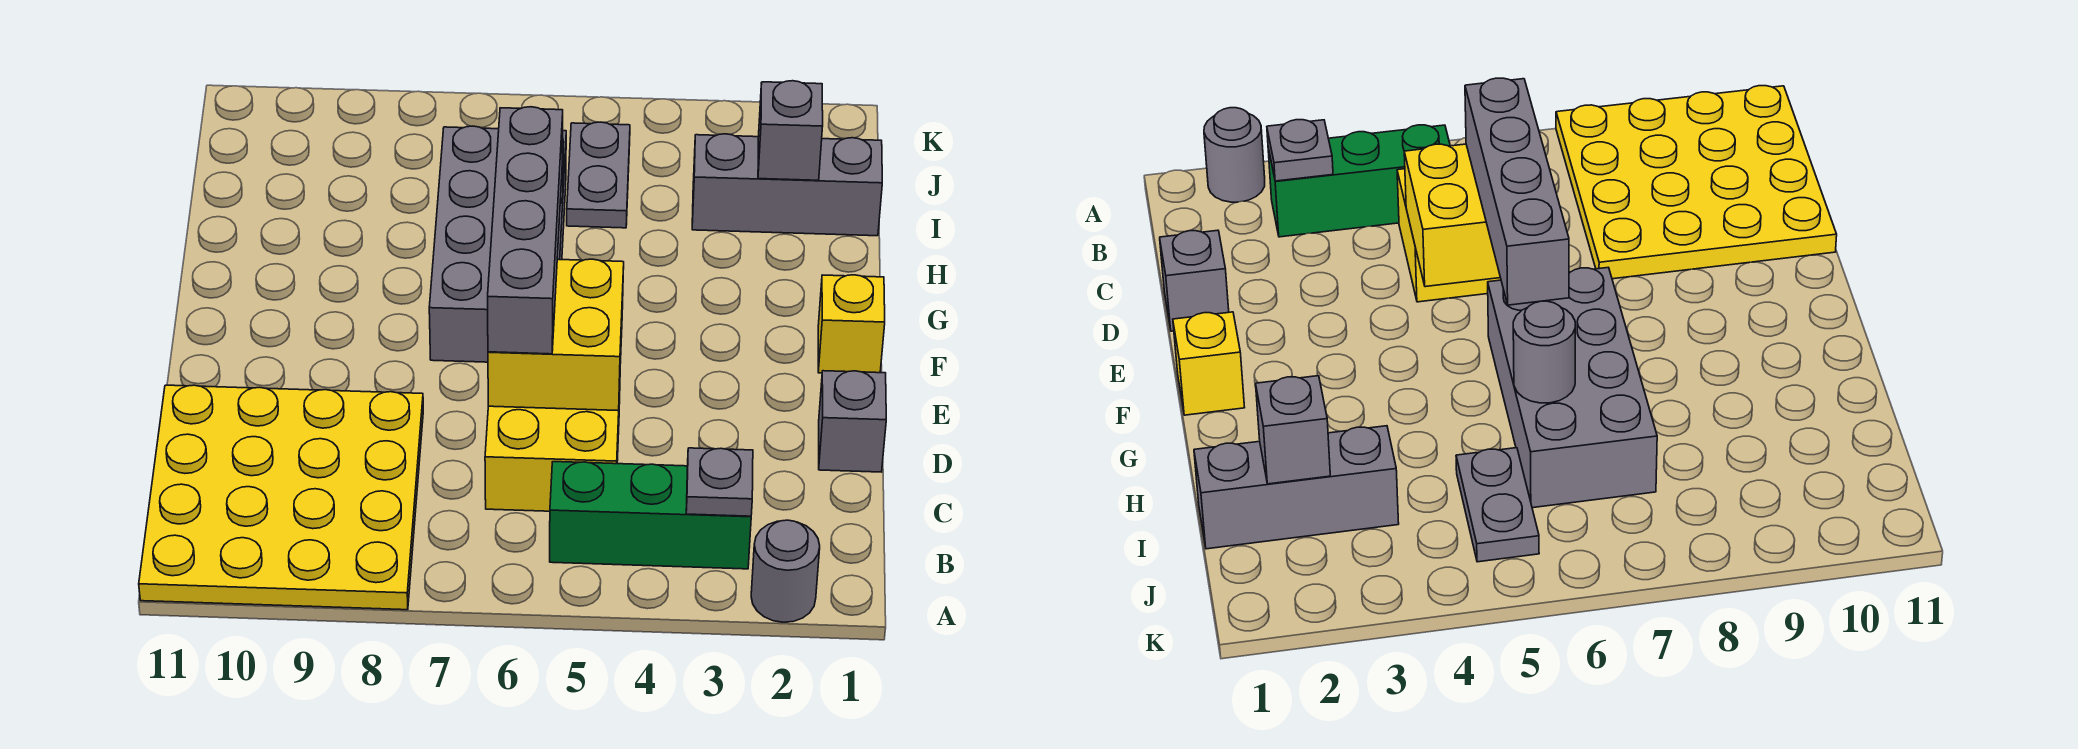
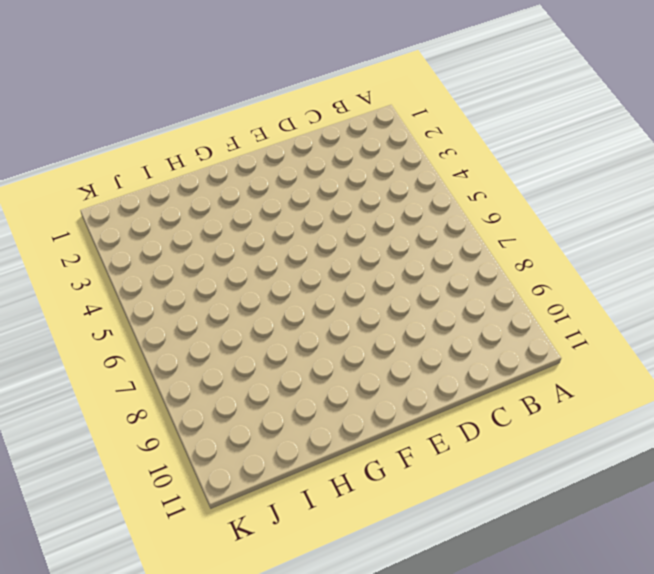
none -> grey round brick A2 level 1
none -> yellow plate A8:D11 level 1
none -> green brick B3:B5 level 1

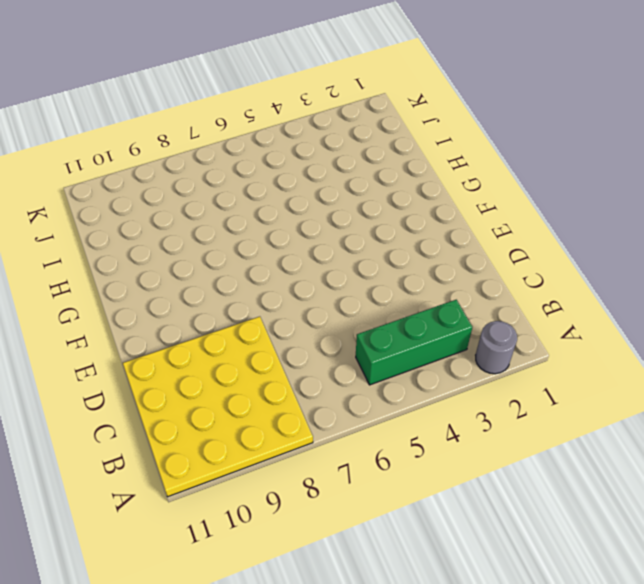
none -> yellow brick C5:D6 level 1
none -> grey brick D1 level 1
none -> yellow brick F1 level 1

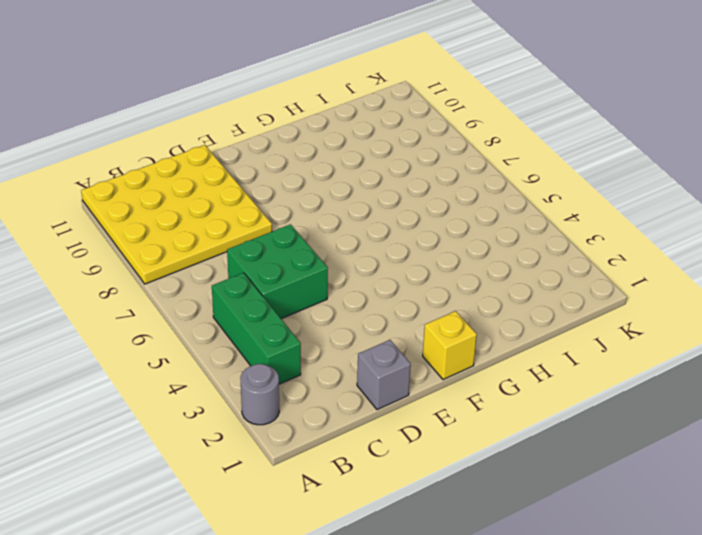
green brick C5:D6 level 1 -> yellow brick C5:D6 level 1
none -> grey brick F6:I7 level 1
none -> grey brick I1:I3 level 1
none -> grey plate I5:J5 level 1

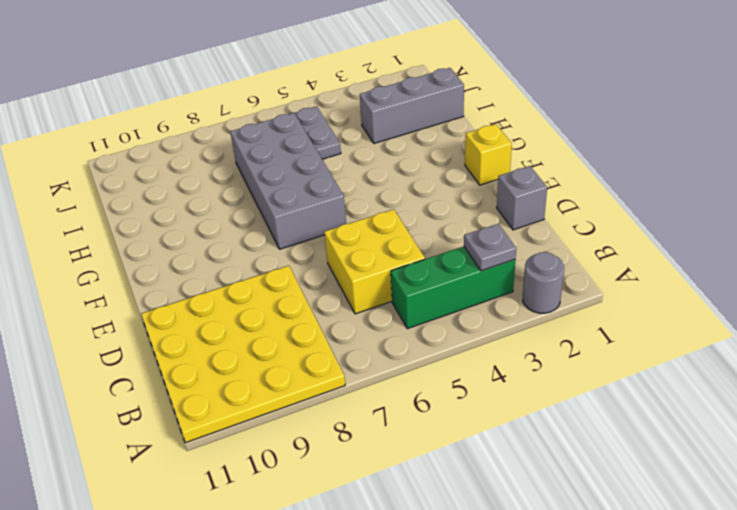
none -> yellow brick D5:E6 level 2
none -> grey round brick H6 level 2
none -> grey brick I2 level 2

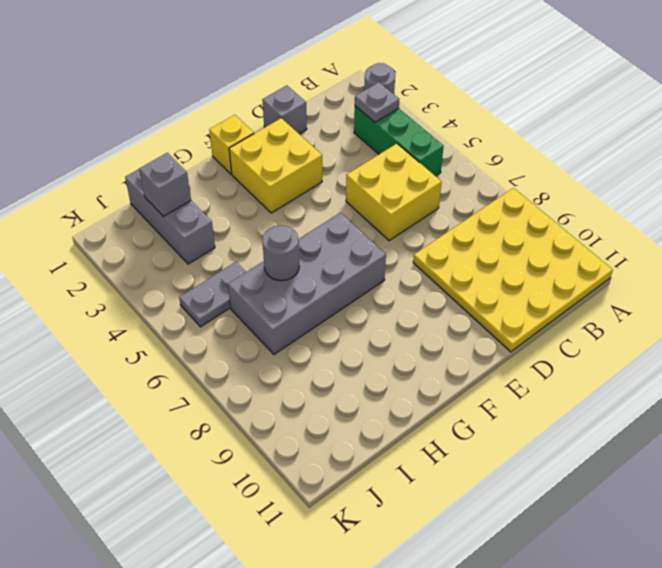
yellow brick E2:F3 level 1 -> yellow brick D5:E6 level 2
none -> grey brick D6:G6 level 3

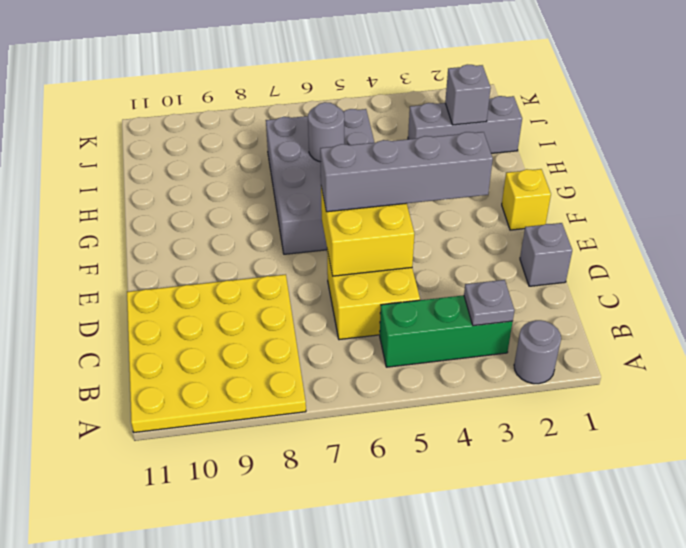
grey brick E3:E6 level 3 -> grey brick D6:G6 level 3

